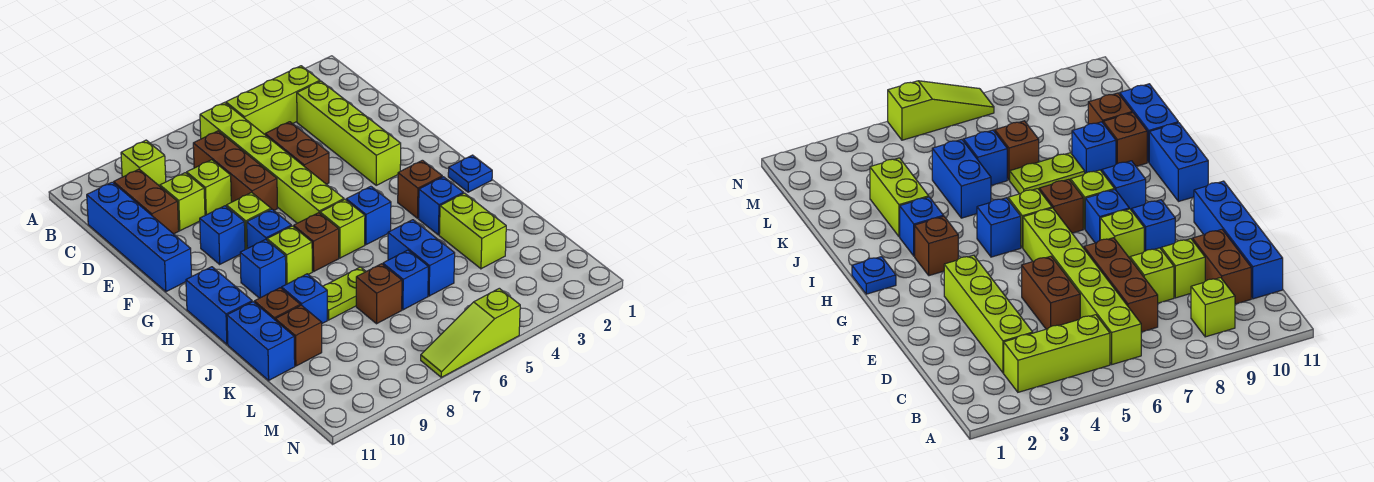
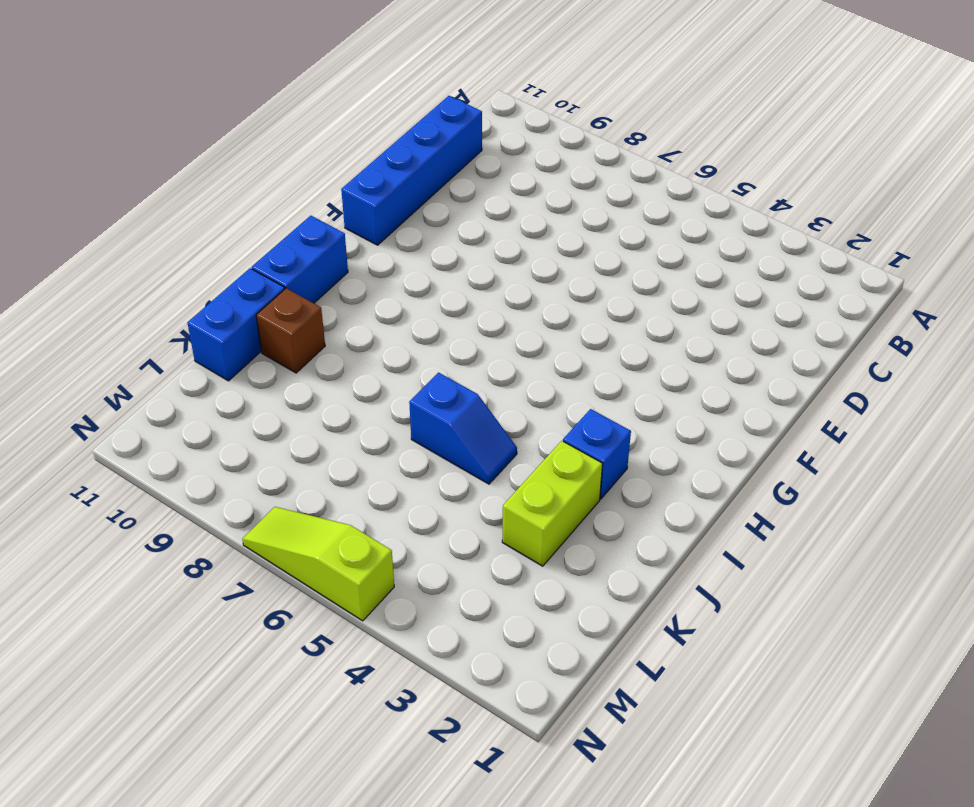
blue slope J5:J6 level 1 top 6 -> blue brick J5:K5 level 1
none -> lime brick B3:B5 level 1
none -> lime brick B6:G6 level 1
none -> lime brick B9 level 1
none -> lime brick C3:F3 level 1

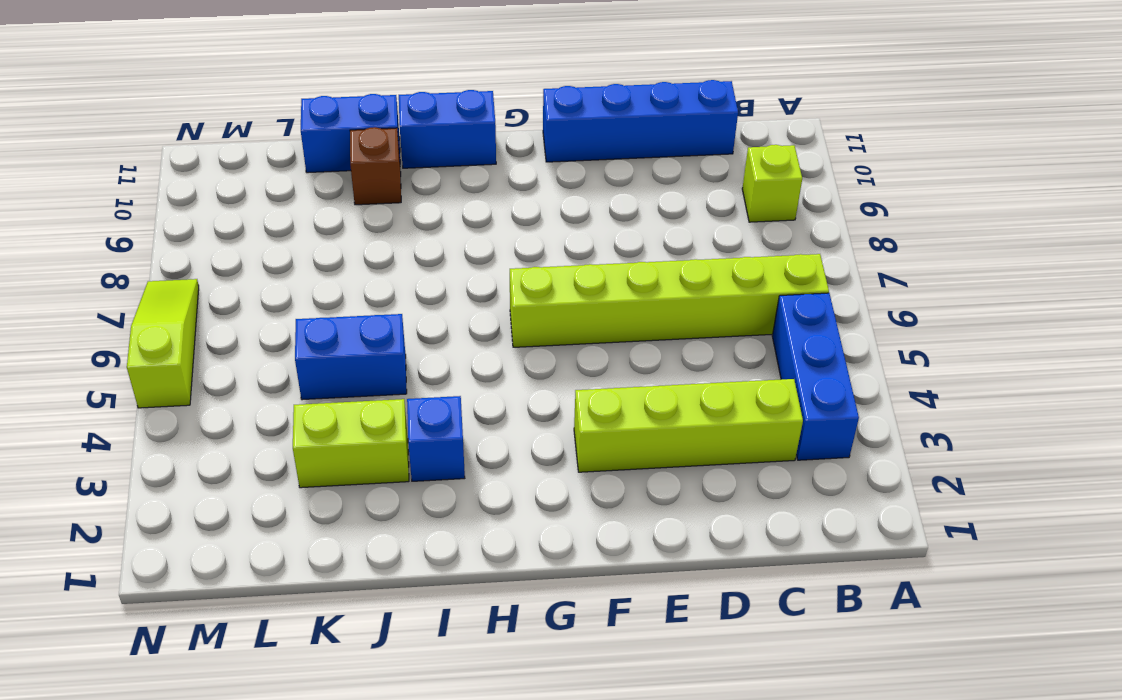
blue brick B3:B5 level 1 -> lime brick B3:B5 level 1
none -> brown brick C7:E7 level 1
none -> brown brick C10:D10 level 1
none -> brown brick D5:E5 level 1
none -> lime brick D8 level 1

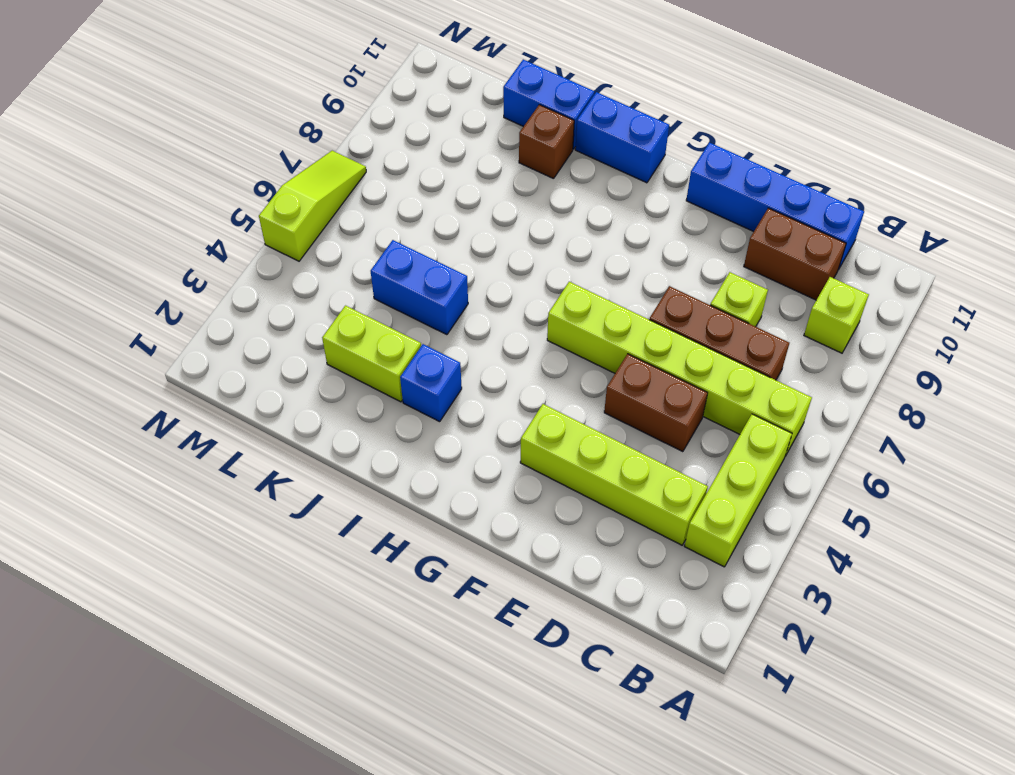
none -> lime brick D9 level 1
none -> lime brick F8 level 1
none -> blue brick F9 level 1
none -> blue brick G8 level 1

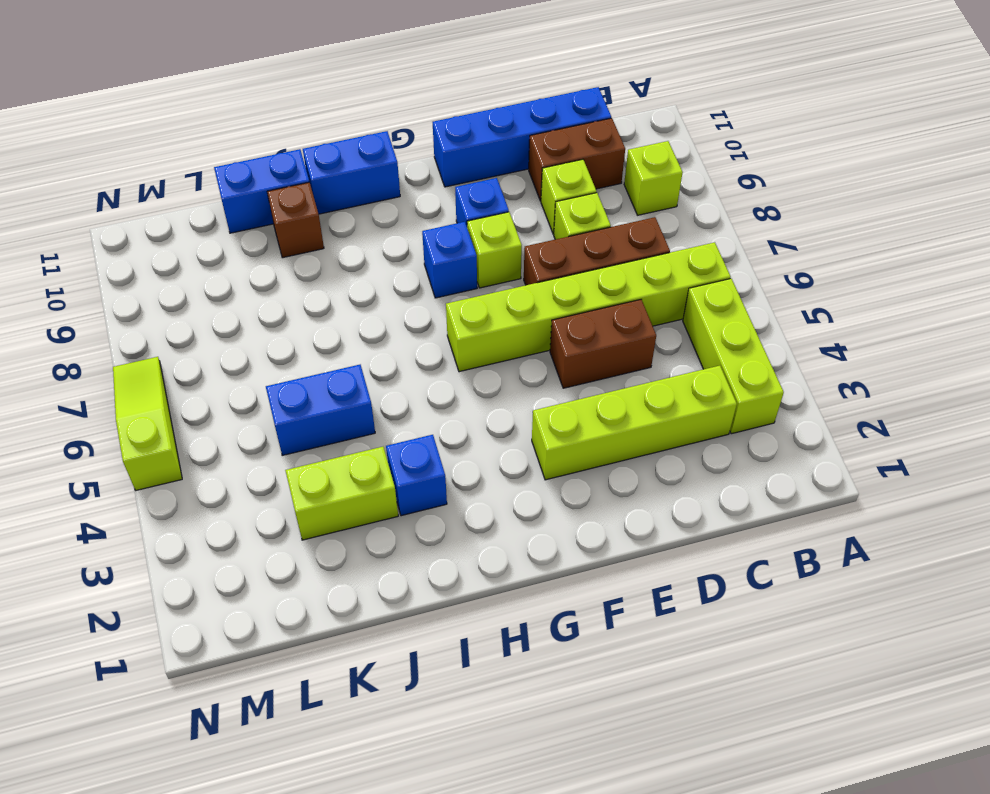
none -> blue plate H1 level 1
none -> brown brick H3 level 1
none -> blue brick H5 level 1
none -> lime brick H6 level 1

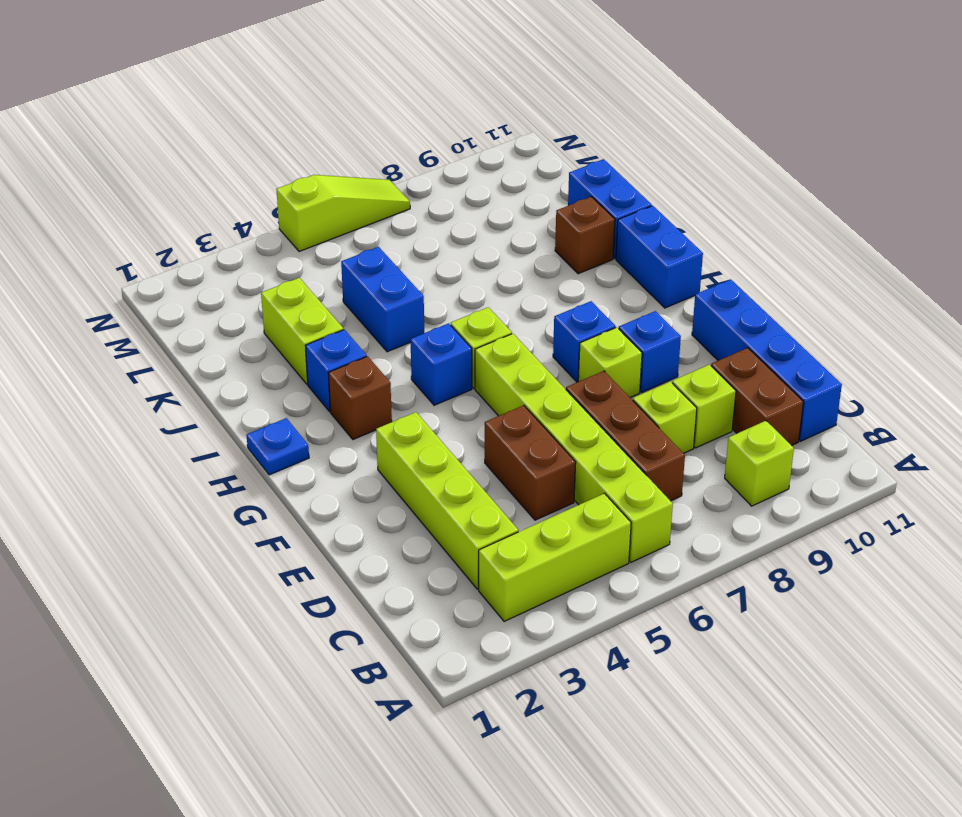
none -> brown brick H7 level 1
none -> lime brick H8 level 1
none -> blue brick H9 level 1
none -> lime plate J7:J8 level 1

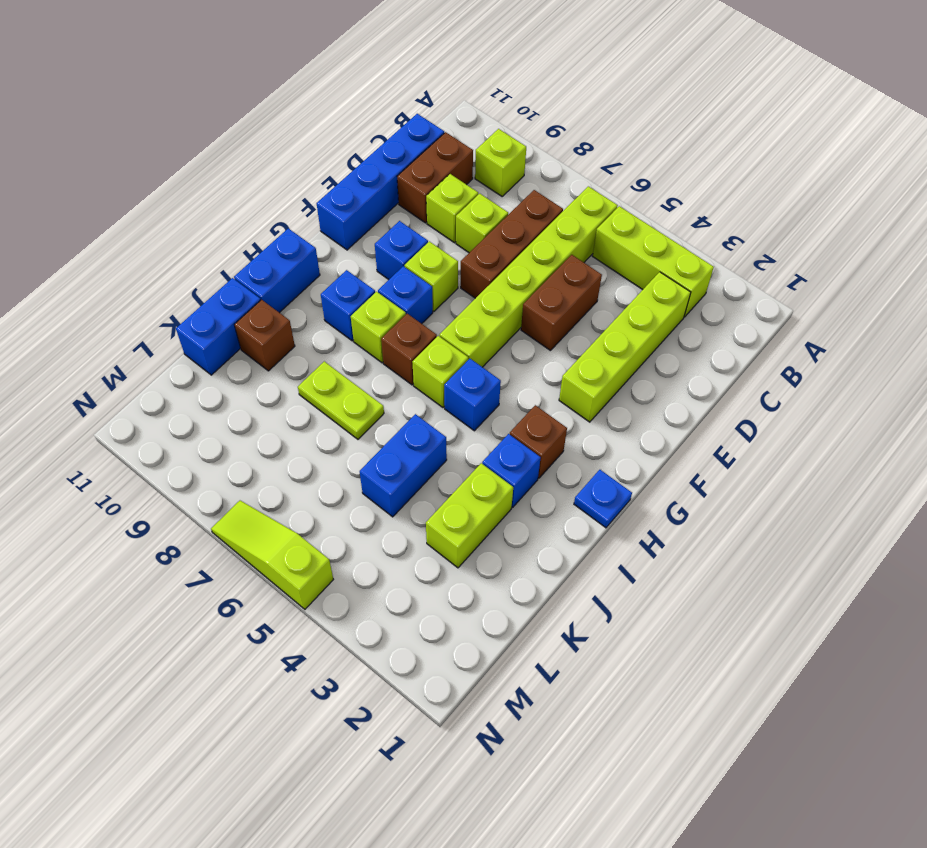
none -> blue brick J9 level 1
none -> blue brick K6 level 1
none -> brown brick K7 level 1
none -> brown brick K10 level 1

